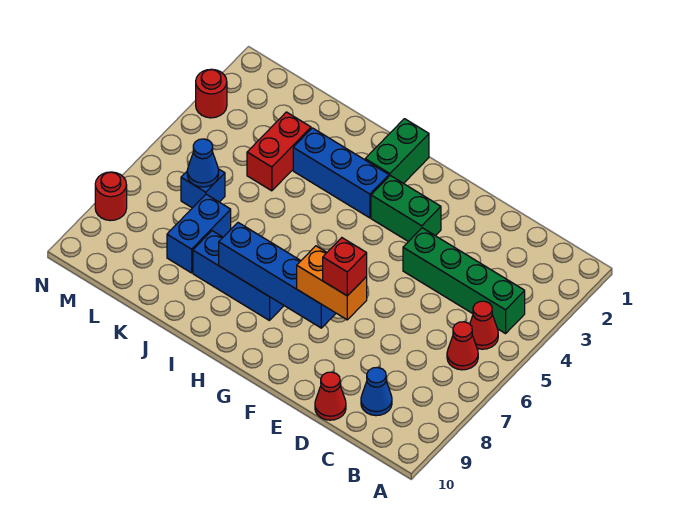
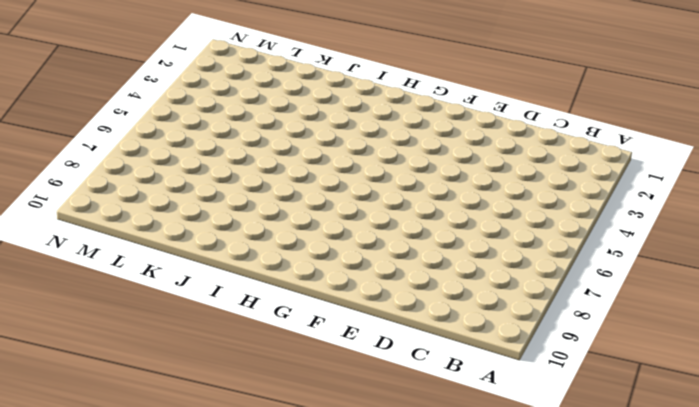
none -> green brick B4:E4 level 1
none -> red cone B5 level 1
none -> red cone B6 level 1

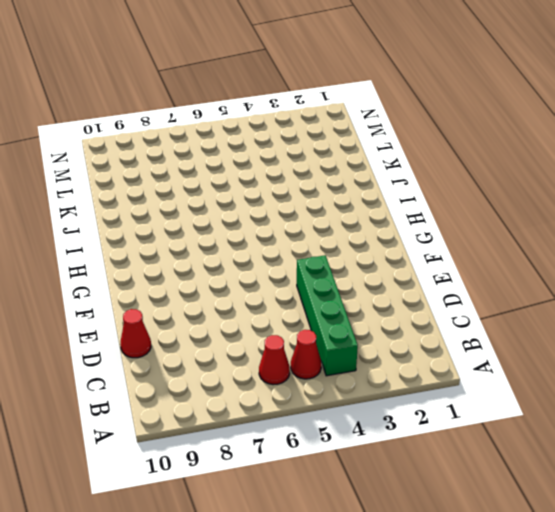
none -> blue cone C9 level 1
none -> green brick F3:G3 level 1
none -> green brick H1:H2 level 1

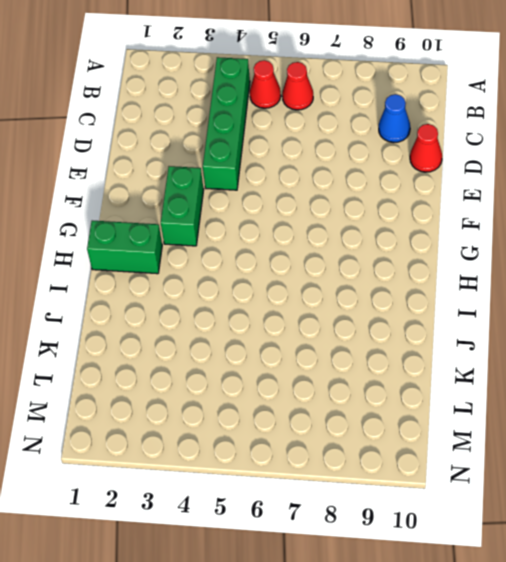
none -> blue brick H3:J3 level 1
none -> blue brick H8:J8 level 1
none -> red brick K3:K4 level 1

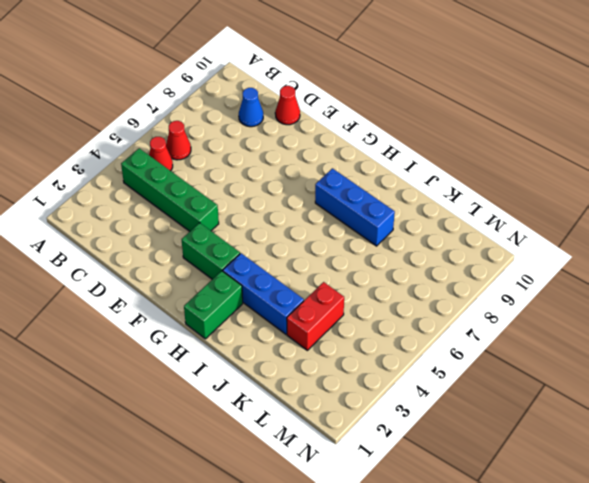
none -> blue brick K7:K8 level 1
none -> blue brick L6 level 1
none -> red round brick N3 level 1

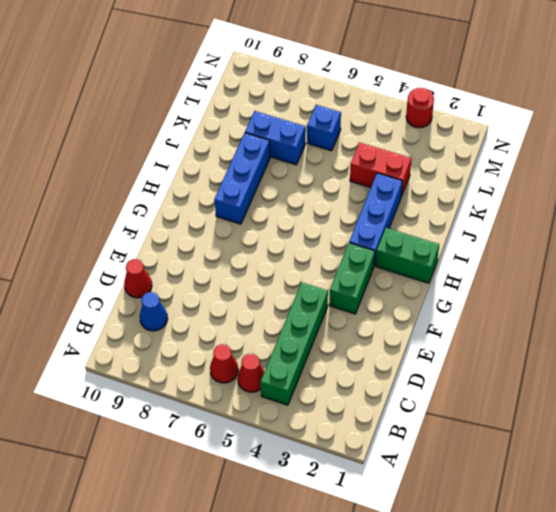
none -> red round brick N8 level 1
none -> blue brick F8:I8 level 2
none -> blue cone L6 level 2

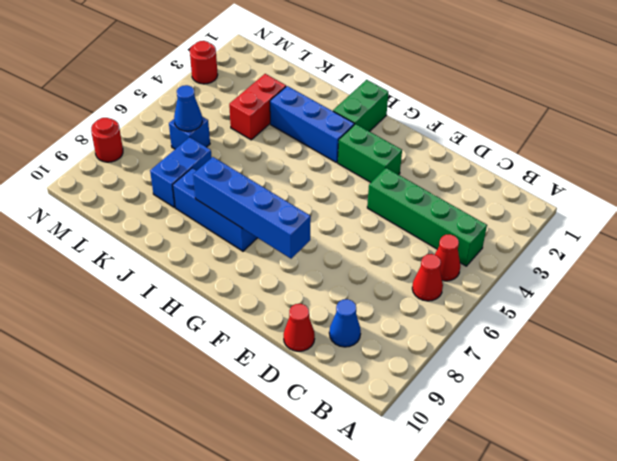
none -> orange brick E8:F8 level 3
none -> red brick E8 level 4

